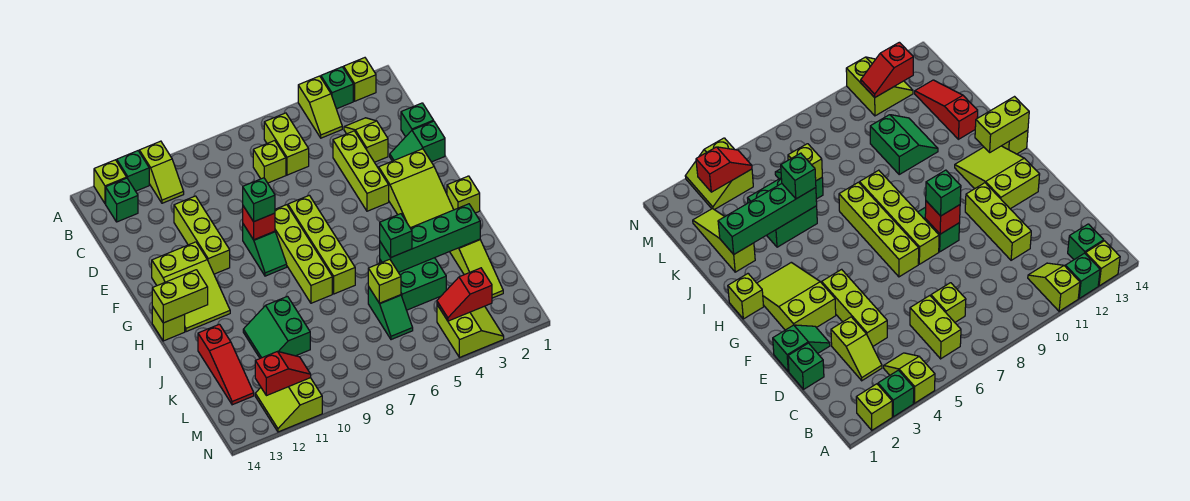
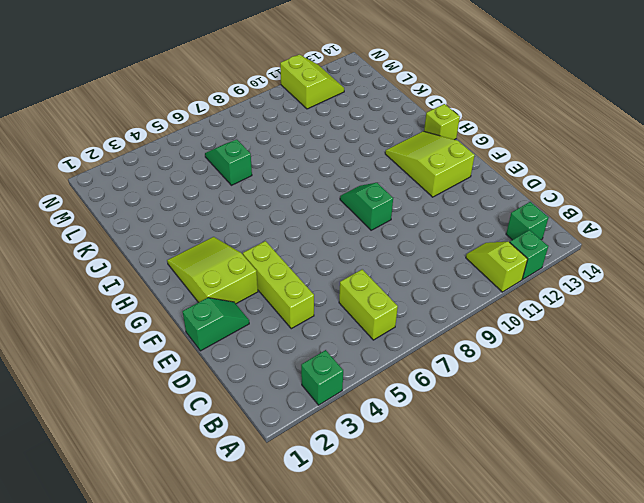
none -> lime brick A2 level 1
none -> lime slope A4:B4 level 1 top A
none -> lime brick A13 level 1
none -> lime slope C3:D3 level 1 top D

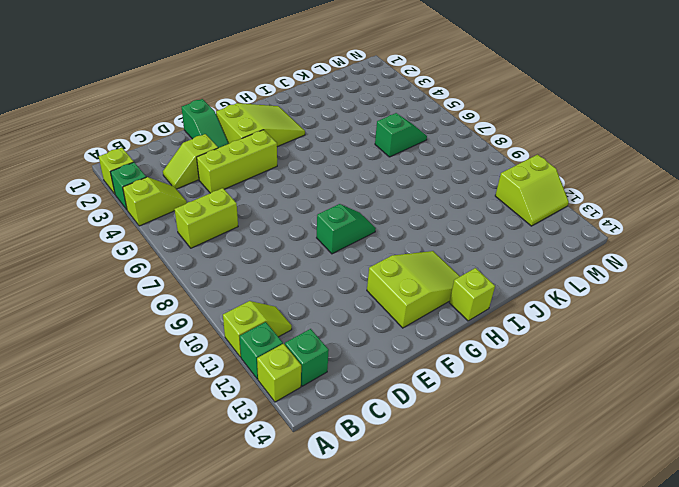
none -> lime brick C7 level 1
none -> green brick D1 level 1
none -> lime brick D11:F11 level 1
none -> lime brick F7:I7 level 1

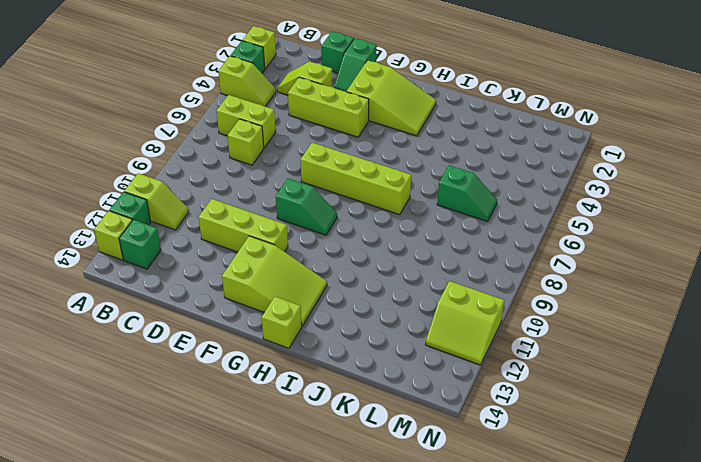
none -> lime brick F8:I8 level 1
none -> lime brick H1 level 1
none -> lime slope J2:L2 level 1 top J
none -> green brick J4:K5 level 1

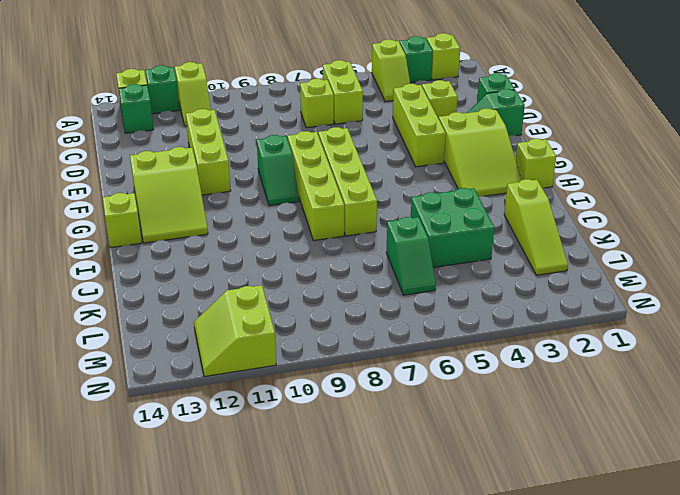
none -> green slope J10:K11 level 1 top 10
none -> red slope J13:L13 level 1 top J
none -> lime slope M3:N4 level 1 top 4
none -> red brick F9 level 2

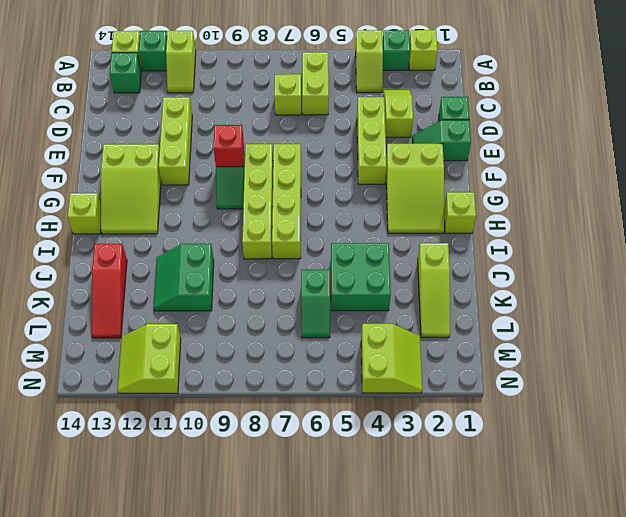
none -> lime brick H13:H14 level 2
none -> green brick J2:J5 level 2
none -> lime brick K6 level 2
none -> red slope M3:M4 level 2 top 3

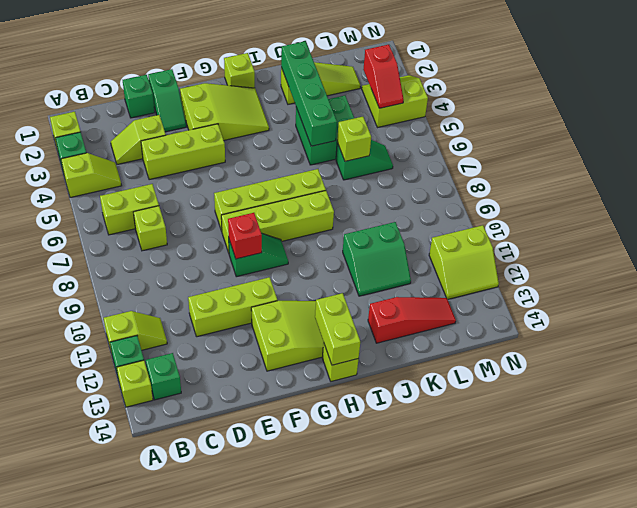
none -> red slope M11:M12 level 2 top 12
none -> green brick F9 level 3
none -> green brick J5 level 3

